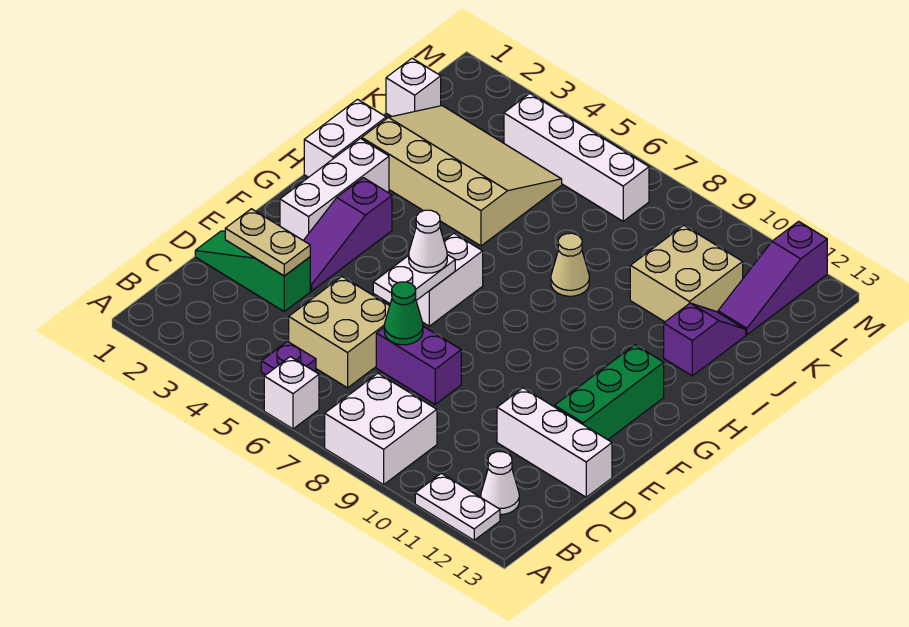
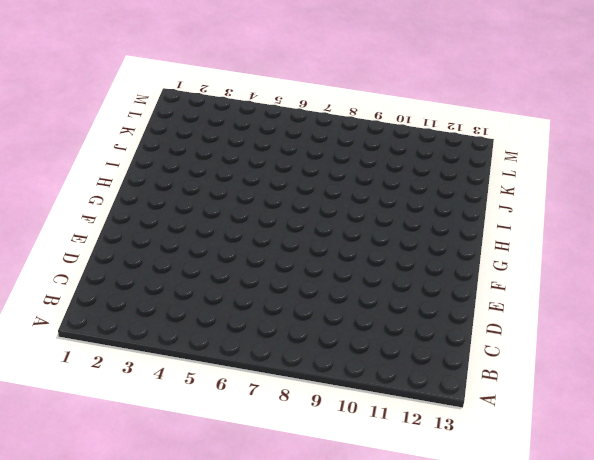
none -> white brick A6 level 1
none -> white brick A8:B9 level 1
none -> white plate A11:A12 level 1

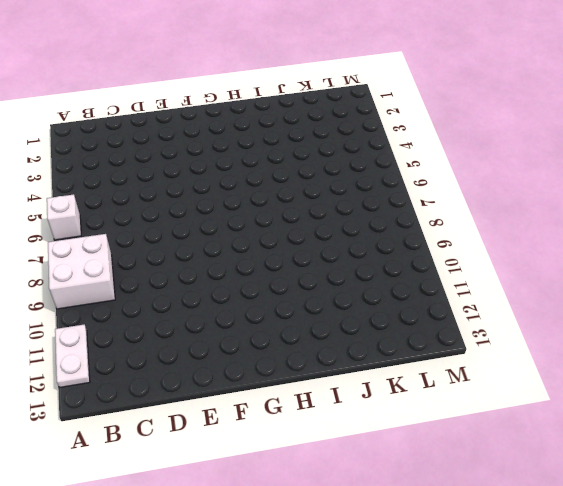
none -> purple plate B5 level 1
none -> white cone B12 level 1
none -> tan brick C5:D6 level 1

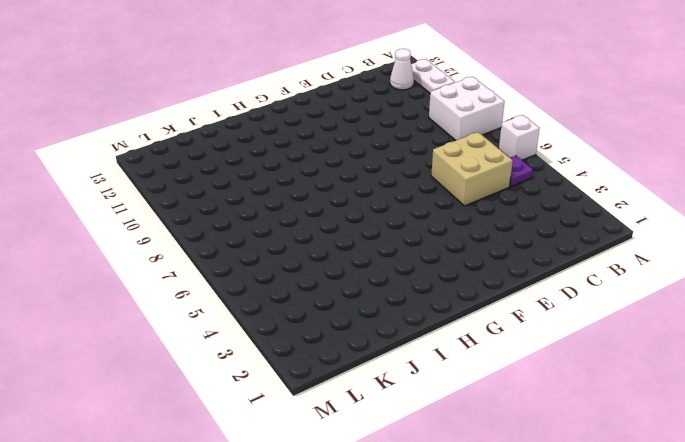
none -> green slope D1:D3 level 1 top 3
none -> purple brick D7:D8 level 1
none -> white brick D11:D13 level 1

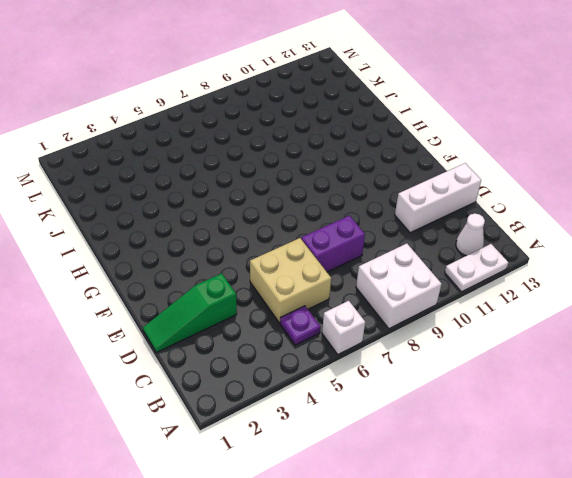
none -> purple slope E3:G3 level 1 top G
none -> green brick E12:G12 level 1
none -> white brick F2:H2 level 1

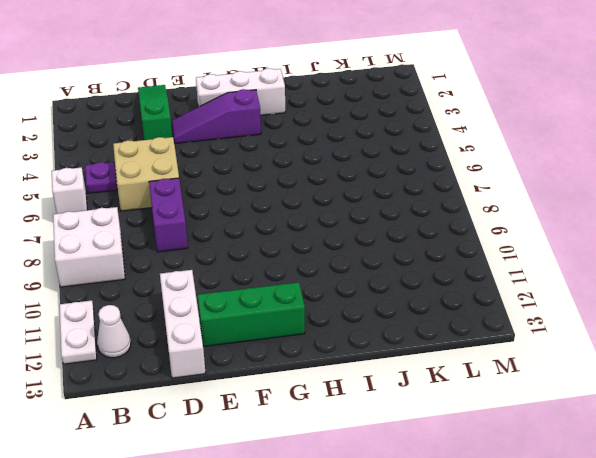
none -> white brick F6:G6 level 1
none -> white brick H1:I1 level 1
none -> tan slope I2:K5 level 1 top I

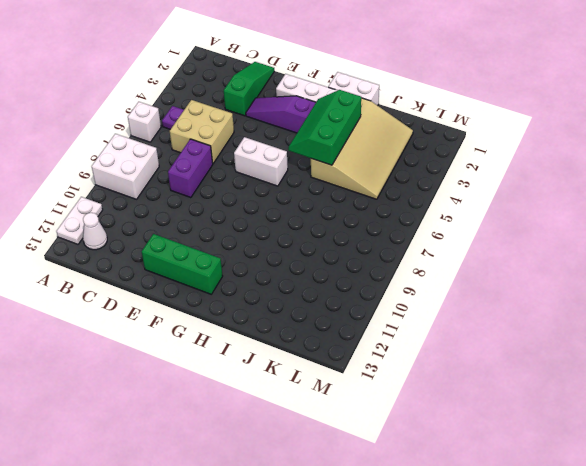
green slope H3:I5 level 2 top I -> none
none -> white brick D11:D13 level 1
none -> tan cone I8 level 1
none -> purple slope I12:J12 level 1 top I

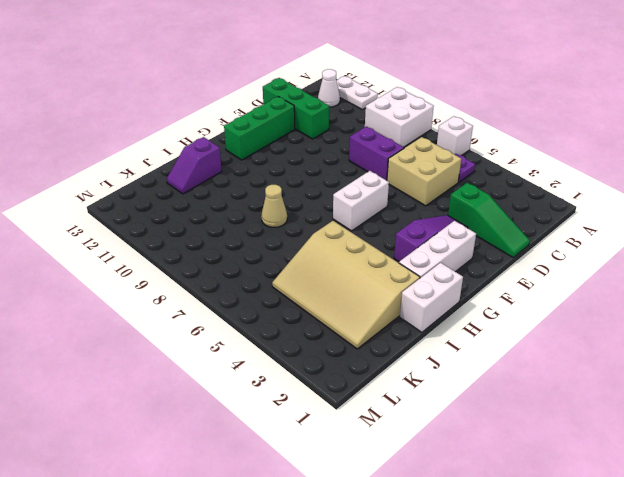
green brick D11:D13 level 1 -> white brick D11:D13 level 1
none -> tan brick J10:K11 level 1
none -> white brick K1 level 1
none -> purple slope K12:M12 level 1 top M

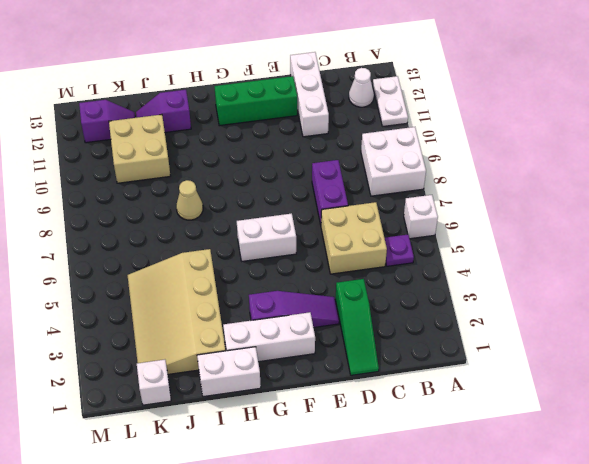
purple slope K12:L12 level 1 top L -> purple slope K12:M12 level 1 top M
none -> white brick L4:L7 level 1
none -> tan plate D2:D3 level 2
none -> green cone D7 level 2

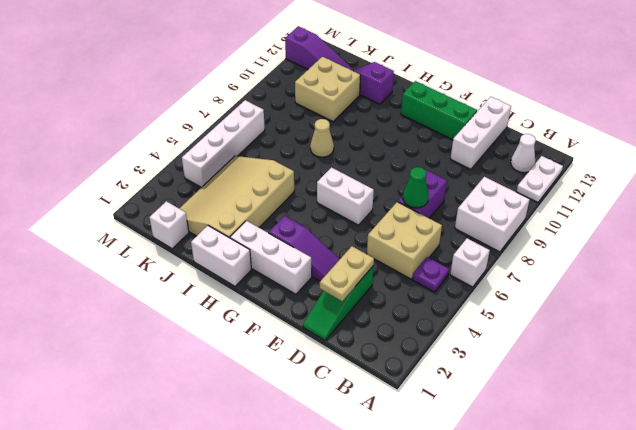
none -> white plate E6:F6 level 2
none -> white cone F6 level 3

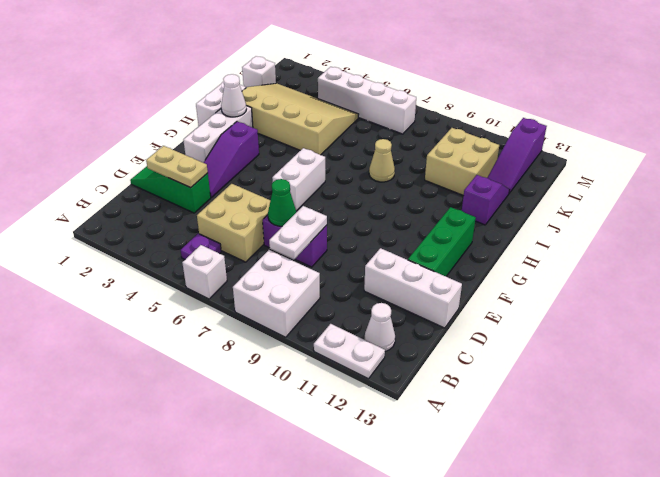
white plate C8:D8 level 2 -> white plate E6:F6 level 2
white cone H2 level 2 -> white cone F6 level 3

